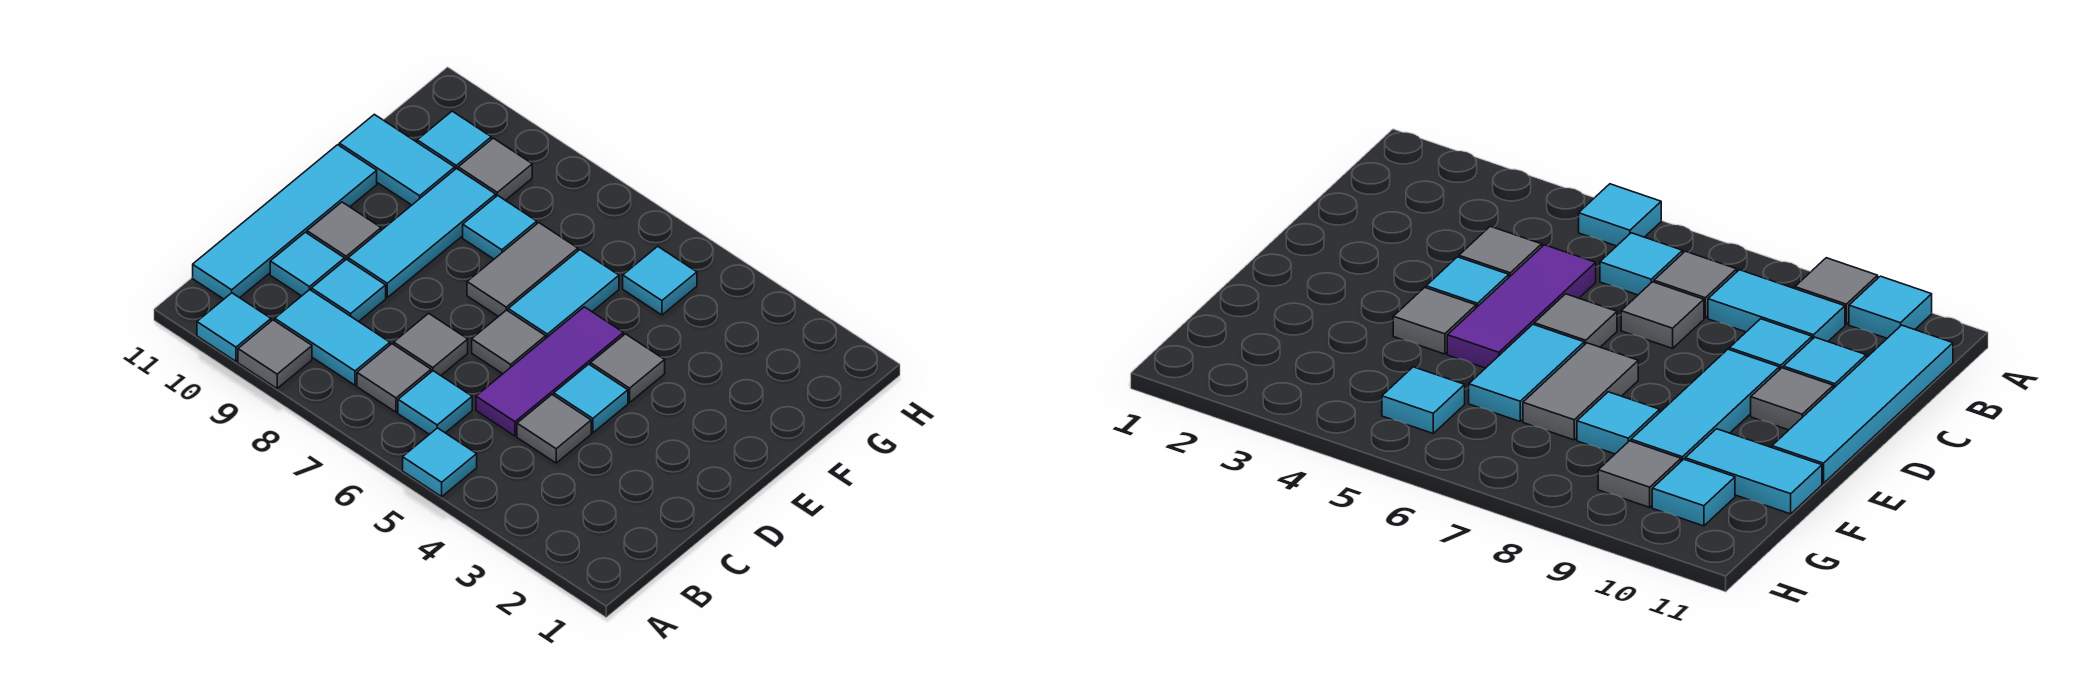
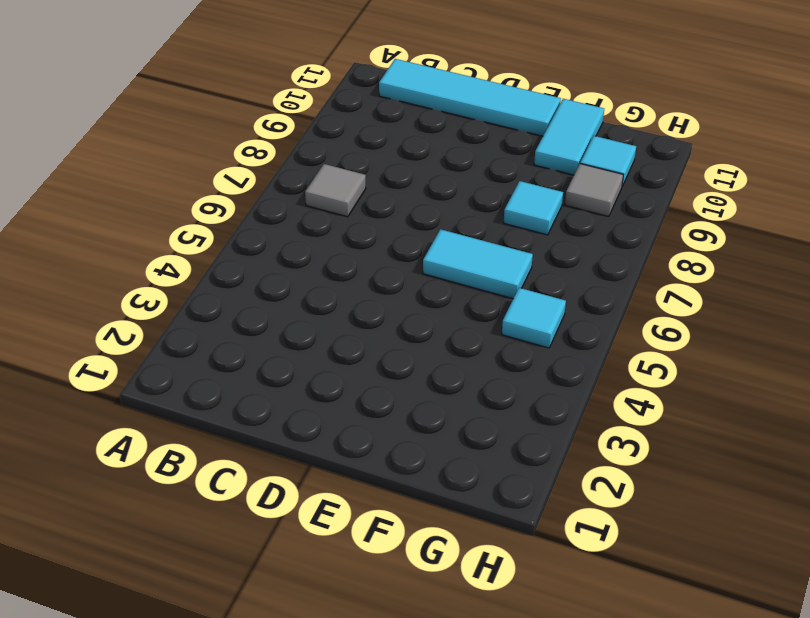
none -> cyan tile A5 level 1
none -> grey tile A9 level 1
none -> cyan tile A10 level 1

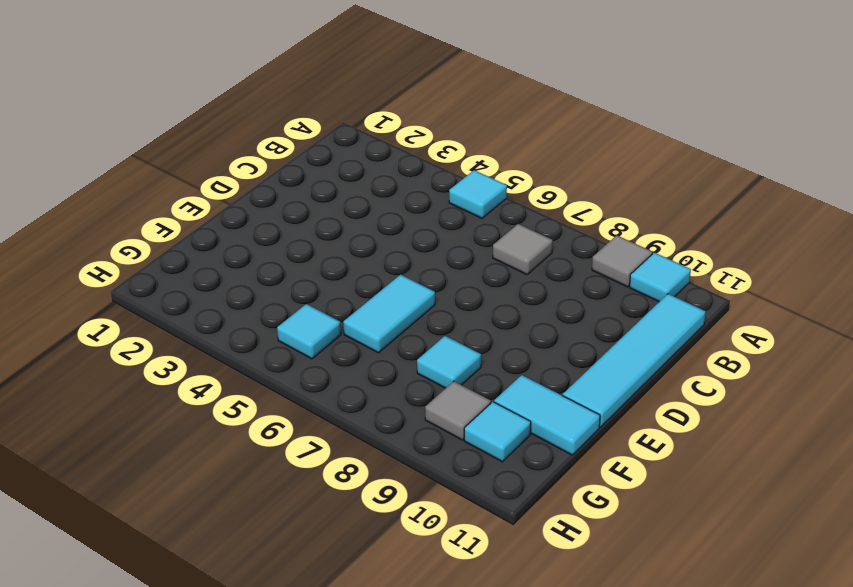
none -> cyan tile B6 level 1
none -> cyan tile B8:B9 level 1
none -> grey tile C4 level 1

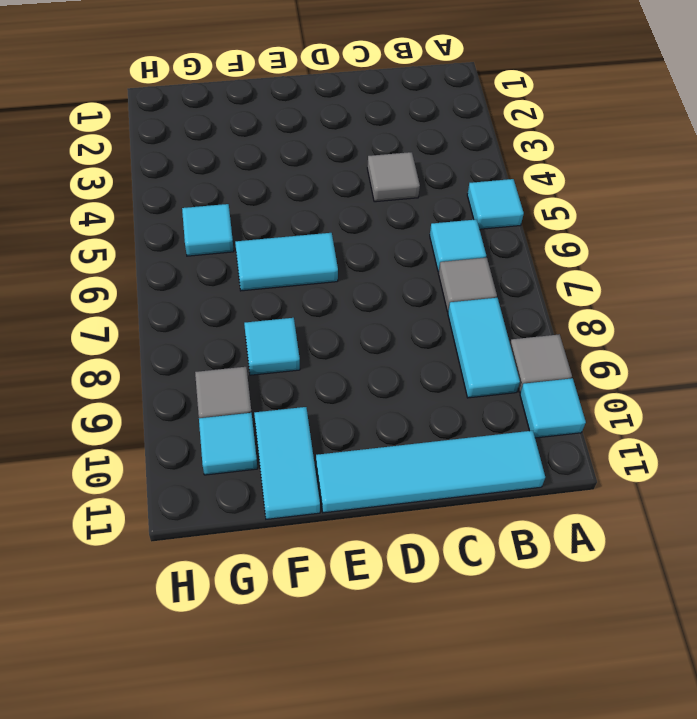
none -> purple tile C5:E5 level 1
none -> grey tile C7 level 1
none -> cyan tile C9 level 1

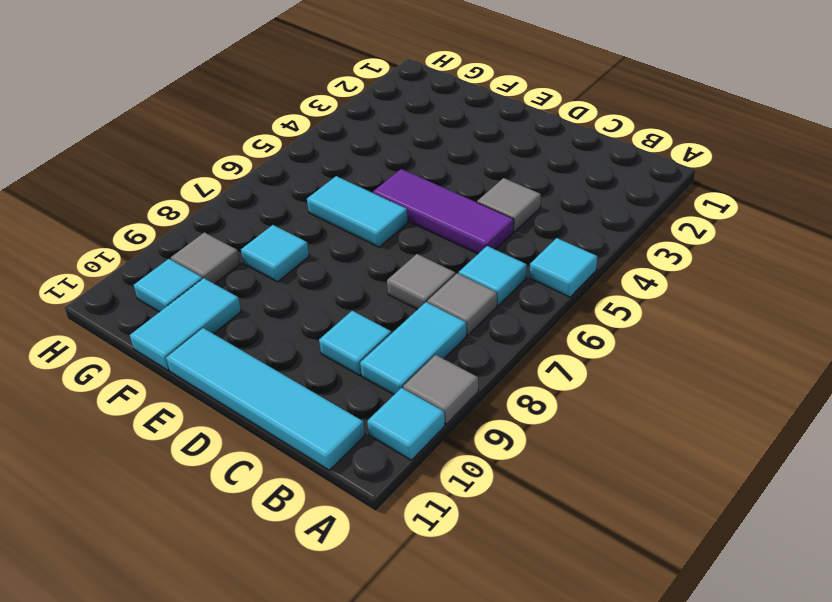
none -> cyan tile C10 level 1
none -> cyan tile D4 level 1
none -> grey tile D6 level 1

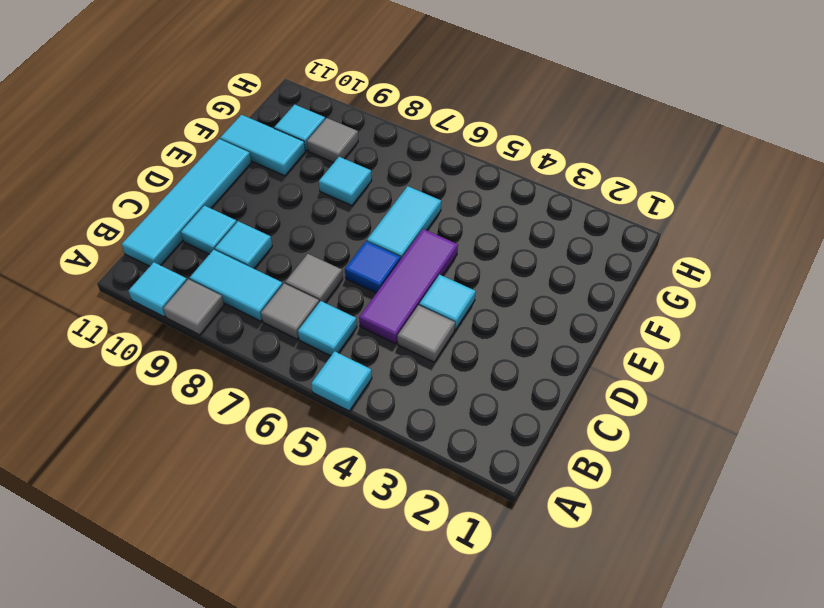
blue tile D6 level 1 -> grey tile D6 level 1
none -> cyan tile D9:F9 level 1
none -> grey tile D10 level 1
none -> grey tile E4 level 1

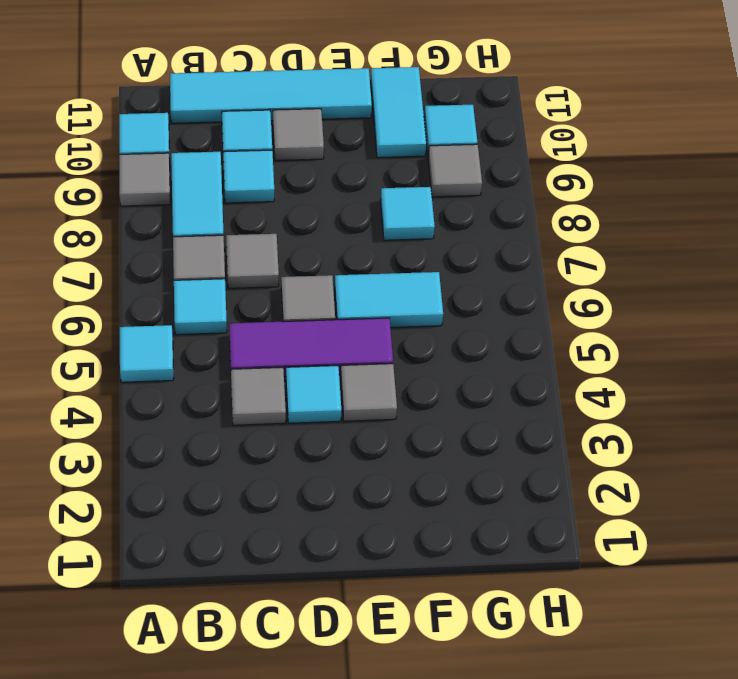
none -> cyan tile D9:F9 level 1
none -> grey tile E7:F7 level 1
none -> cyan tile G5 level 1

